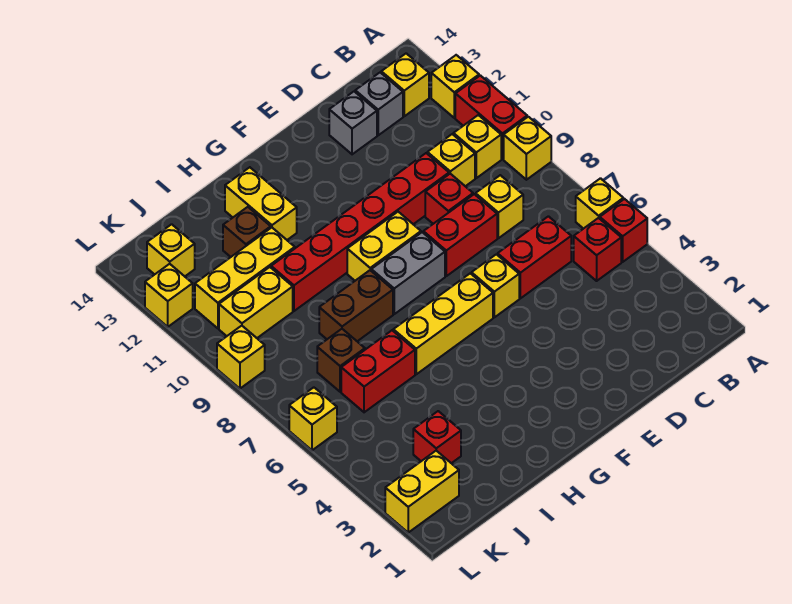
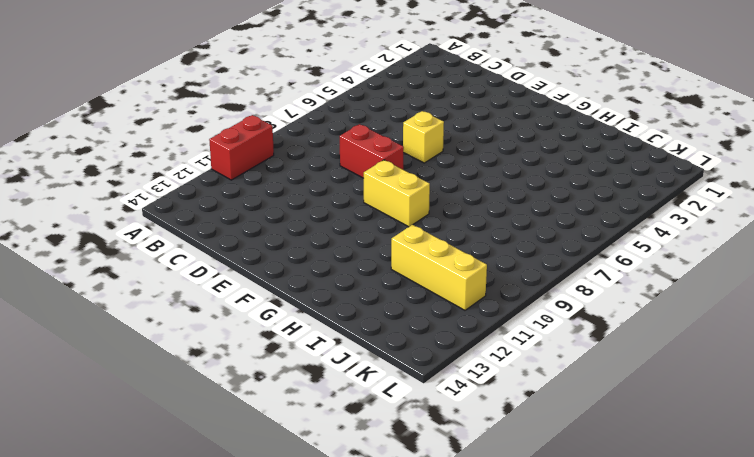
none -> red brick A5 level 1
none -> yellow brick A6 level 1
none -> yellow brick A9 level 1
none -> yellow brick A12 level 1

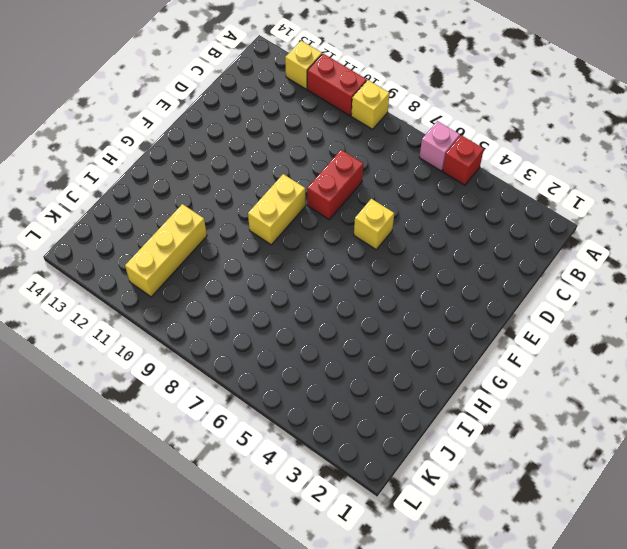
pink brick A6 level 1 -> yellow brick A6 level 1
none -> red brick B5 level 1
none -> yellow brick B10 level 1
none -> yellow brick B13 level 1
none -> red brick C6:D6 level 1

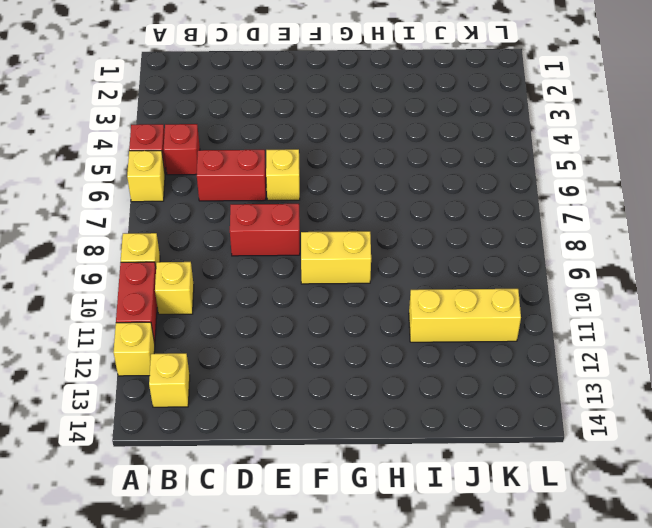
none -> yellow brick C8 level 1
none -> yellow brick C10 level 1
none -> grey brick C13 level 1
none -> red brick D9 level 1

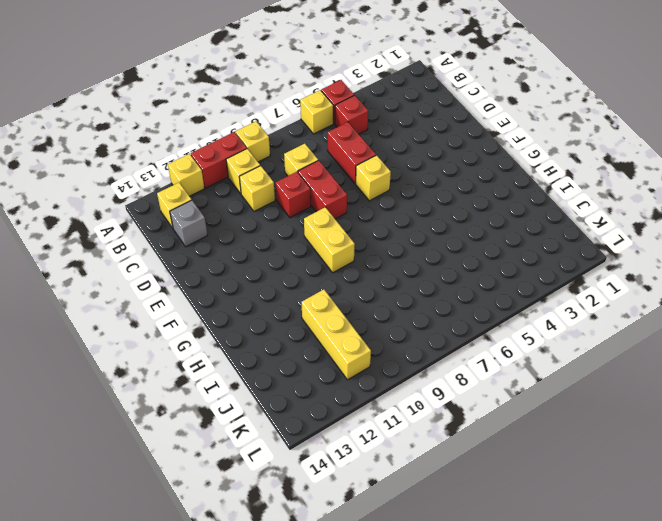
none -> red brick D10:I10 level 1
none -> grey brick D13 level 1
none -> yellow brick F6:H6 level 1
none -> grey brick F8:G8 level 1

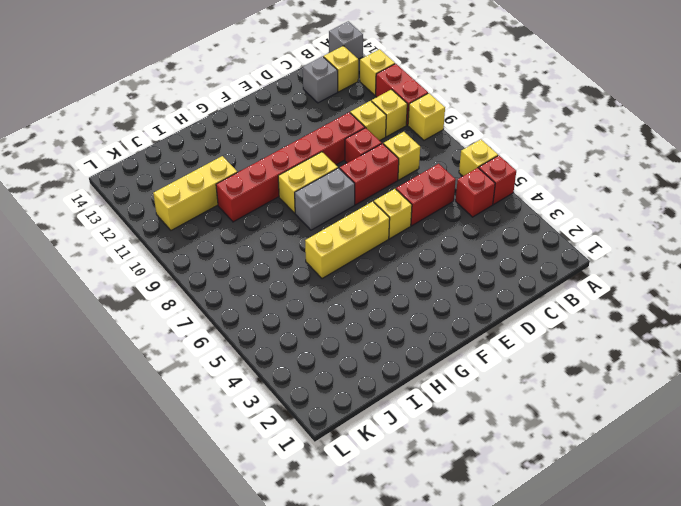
grey brick A14 level 1 -> grey brick D13 level 1
none -> brown brick H8:I8 level 1
none -> yellow brick H12:H13 level 1
none -> red brick I6:J6 level 1
none -> brown brick I12 level 1

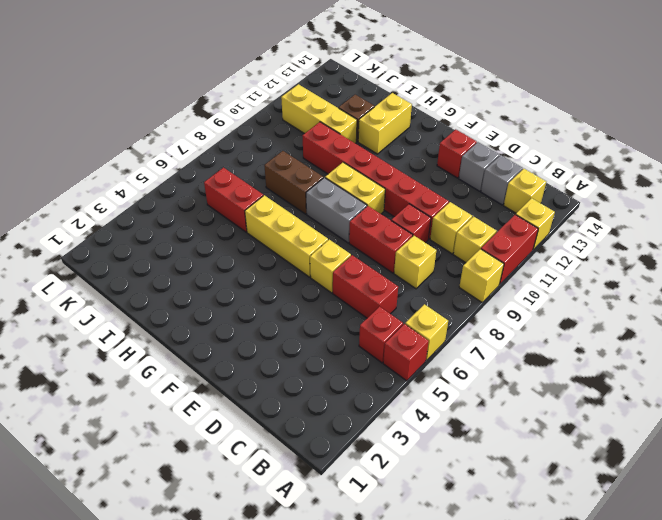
red brick E13 level 1 -> red brick J3 level 1
none -> brown brick J7 level 1
none -> yellow brick J10:K10 level 1
none -> yellow brick K2:L2 level 1
none -> yellow brick K13 level 1

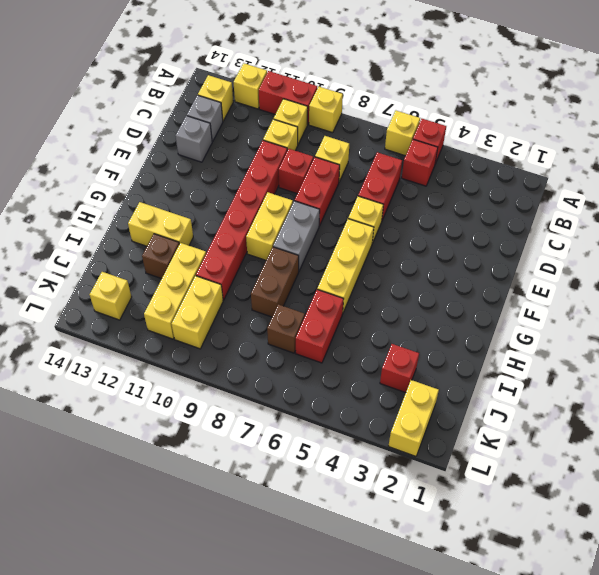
none -> yellow brick L6 level 1
none -> yellow brick L9 level 1
none -> yellow brick L12 level 1

